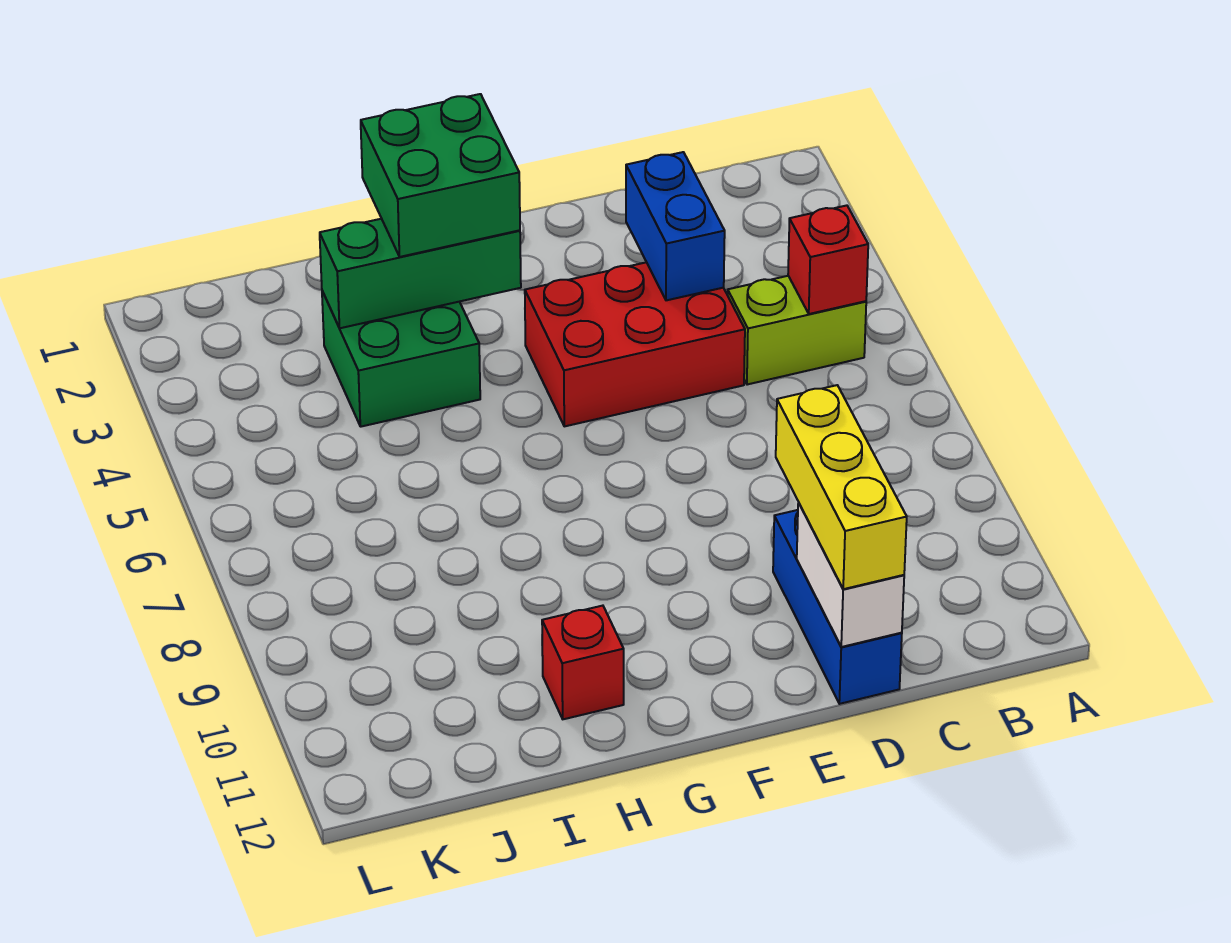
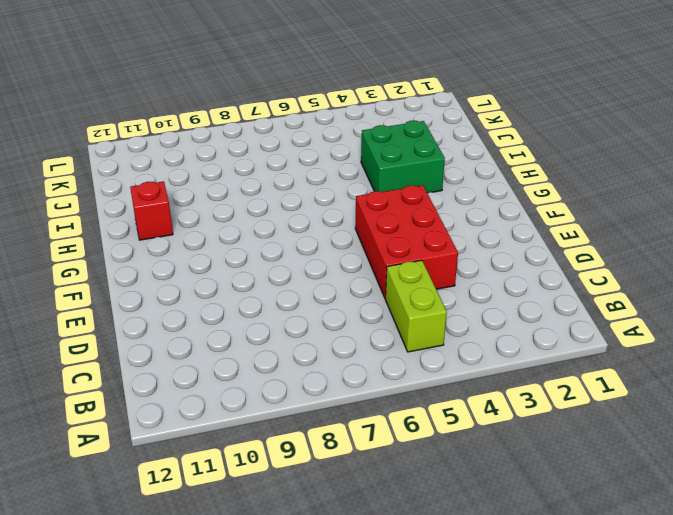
none -> blue brick D10:D12 level 1
none -> red brick B5 level 2

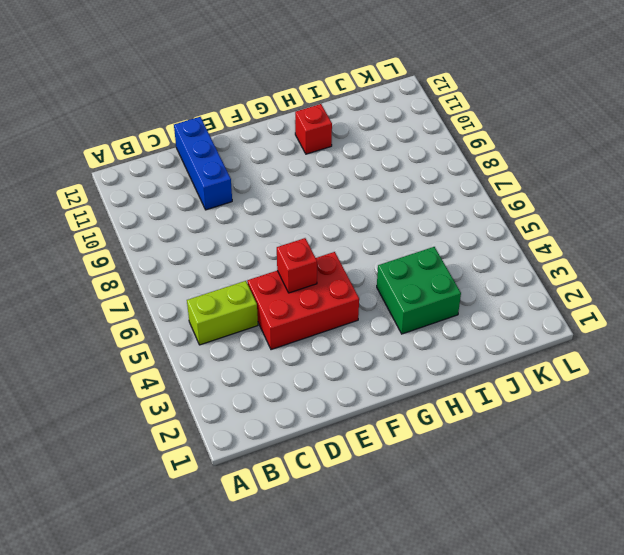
red brick E5 level 2 -> red brick B5 level 2
none -> blue brick D3:D4 level 2
none -> white brick D11:D12 level 2

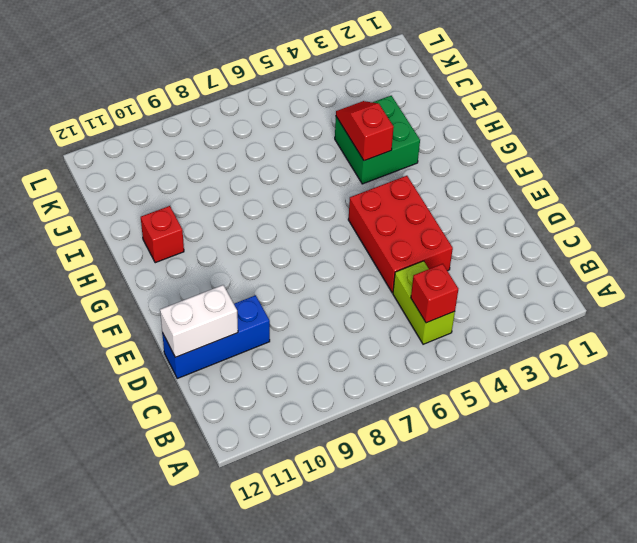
red slope H4:I4 level 2 top H -> none
none -> blue brick D3:D4 level 2
none -> green brick G3:I3 level 2

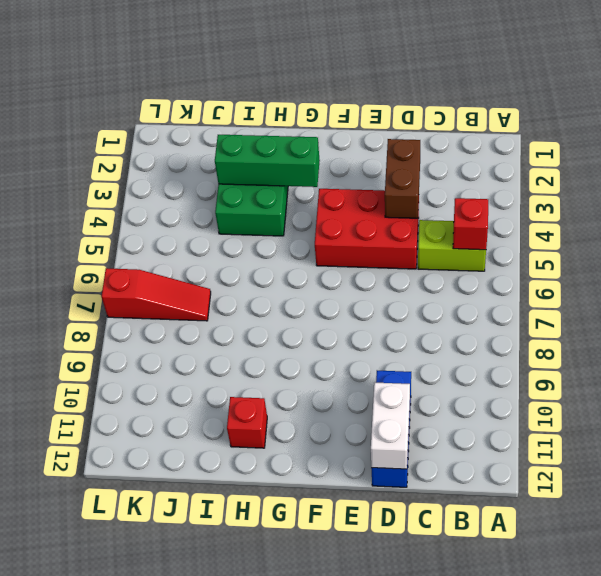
brown brick D3:D4 level 2 -> blue brick D3:D4 level 2
red slope J7:L7 level 1 top L -> none
none -> yellow brick D10:D12 level 3
none -> green brick G2:H3 level 3

